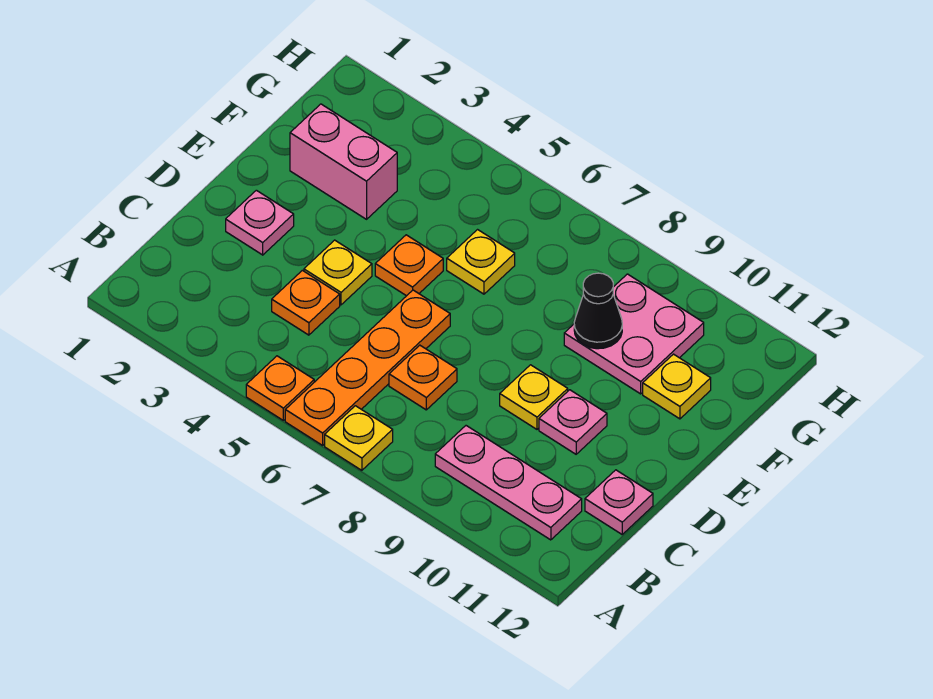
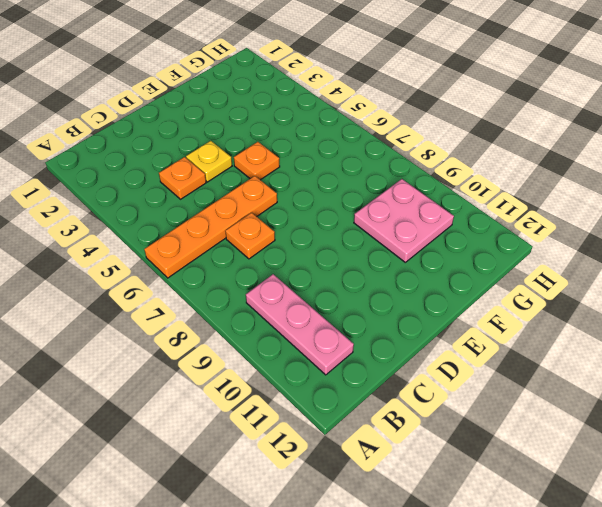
none -> orange plate A5 level 1
none -> yellow plate A7 level 1
none -> pink plate C12 level 1

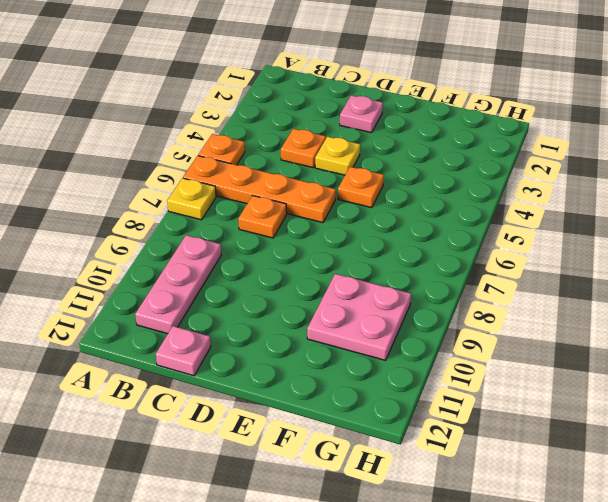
none -> yellow plate D9 level 1
none -> pink plate D10 level 1
none -> pink brick F2:F3 level 1

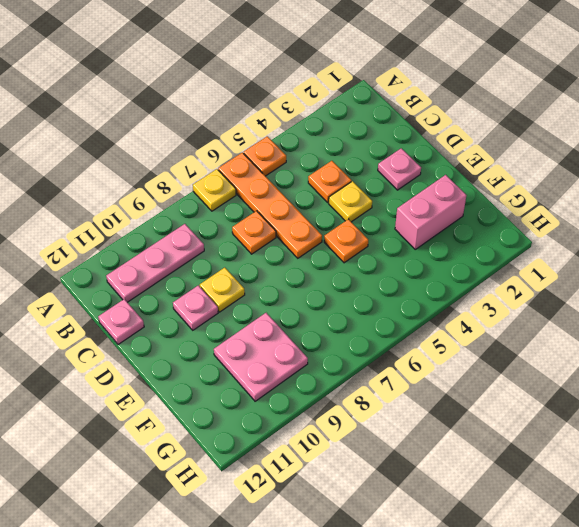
none -> yellow plate F6 level 1
none -> yellow plate F11 level 1
none -> black cone F9 level 2

